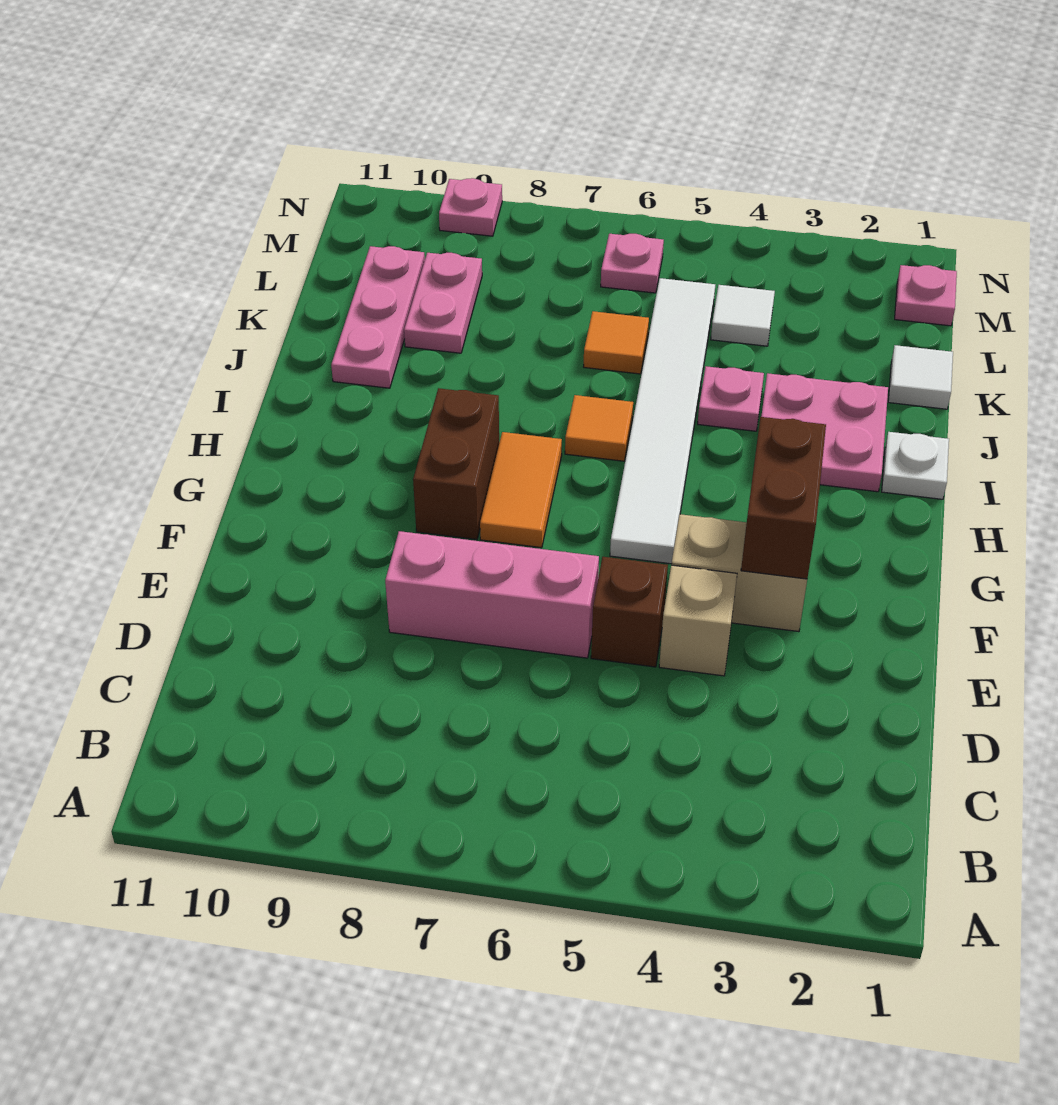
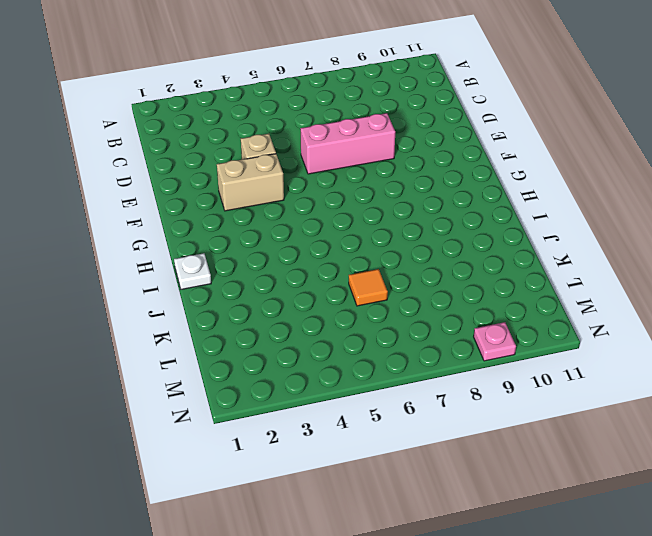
none -> brown brick E5 level 1
none -> white tile G5:L5 level 1
none -> orange tile G7:H7 level 1

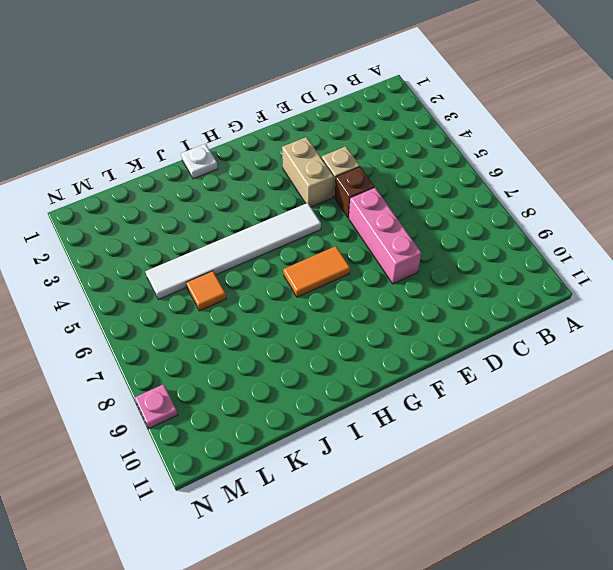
none -> brown brick G8:H8 level 1
none -> pink plate I2:J3 level 1
none -> orange tile I6 level 1

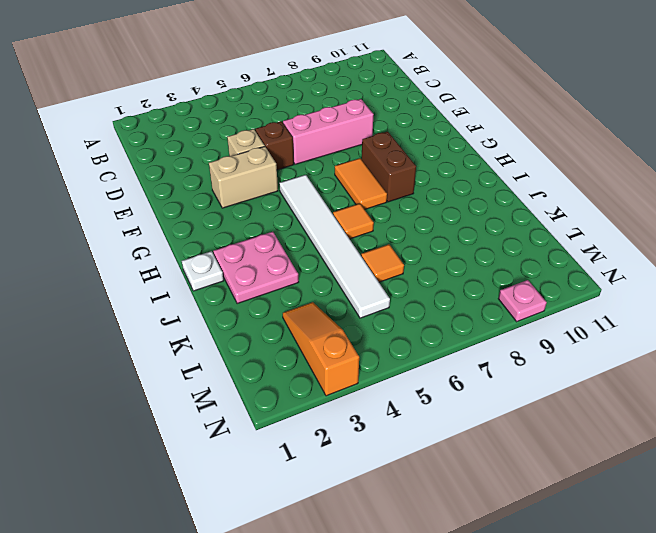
orange slope L3:N3 level 1 top N -> none
none -> pink plate J4 level 1
none -> pink plate J10:L10 level 1
none -> white tile K1 level 1

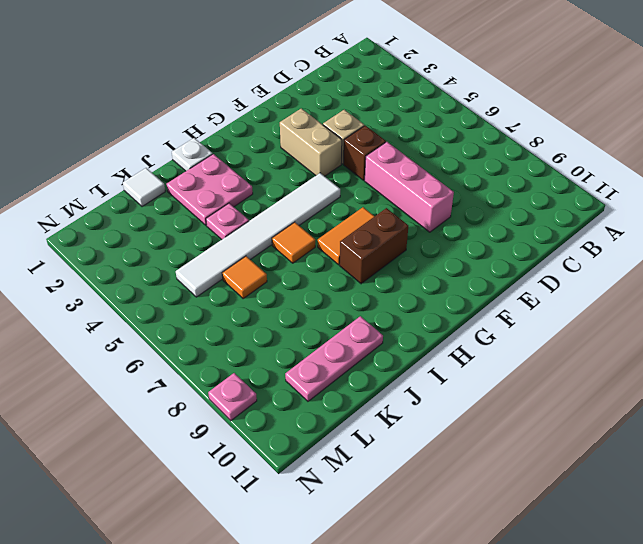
none -> pink plate K9:L9 level 1
none -> white tile L4 level 1
none -> pink plate M1 level 1

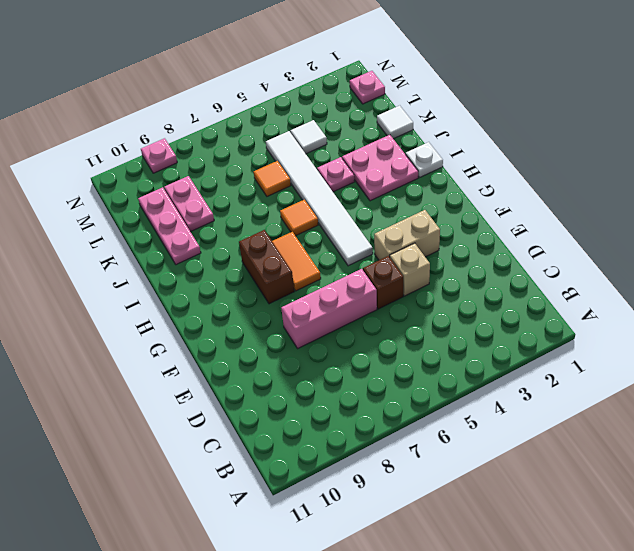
none -> pink plate M6 level 1
none -> brown brick F3:G3 level 2

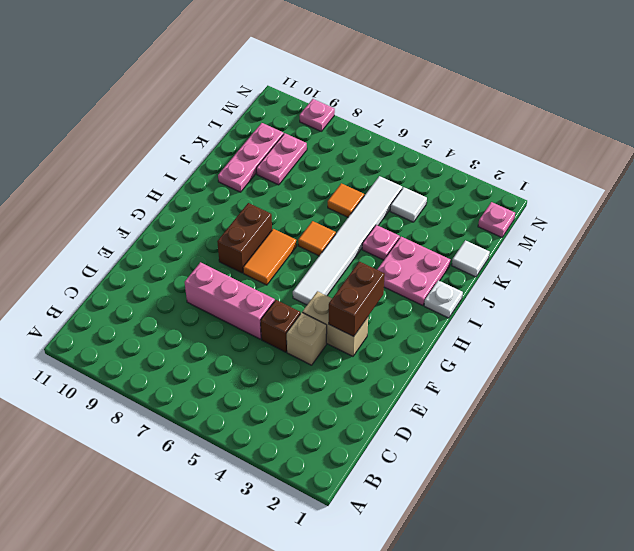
none -> pink plate M6 level 1

